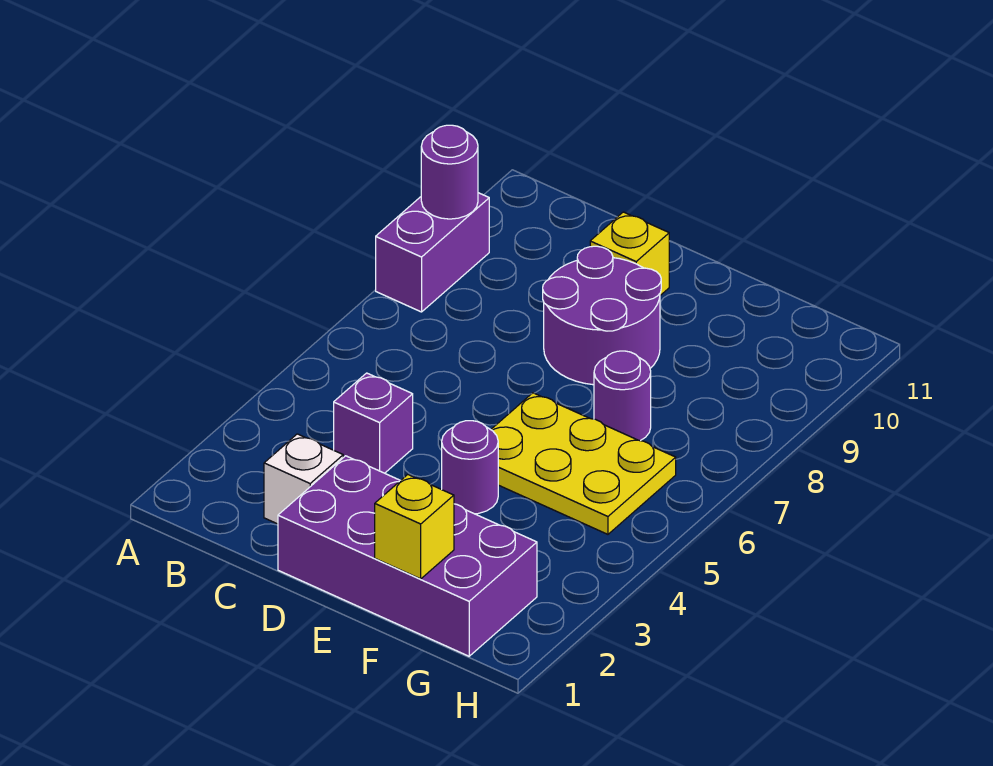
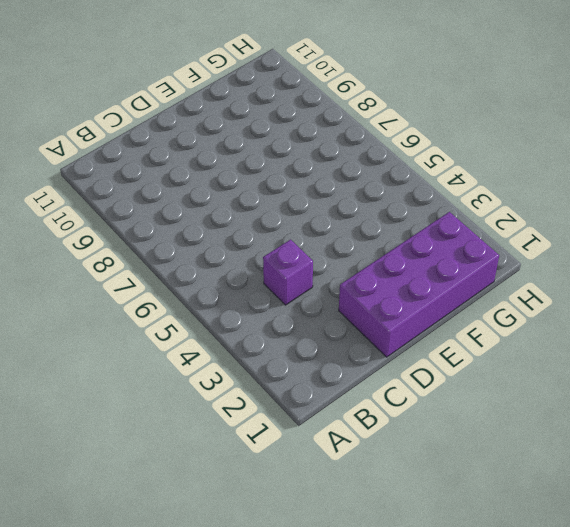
none -> purple brick A8:A9 level 1
none -> white brick C2 level 1

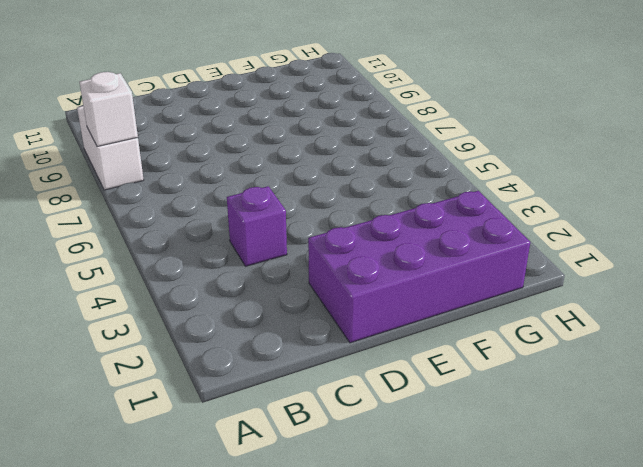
white brick A8:A9 level 1 -> purple brick A8:A9 level 1
white brick A8 level 2 -> white brick C2 level 1
none -> purple round brick D8:E9 level 1
none -> yellow brick D10 level 1

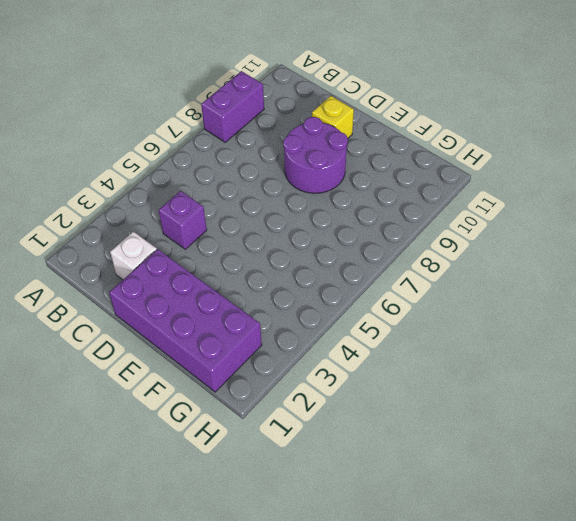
none -> purple round brick E4 level 1
none -> yellow plate E5:G6 level 1

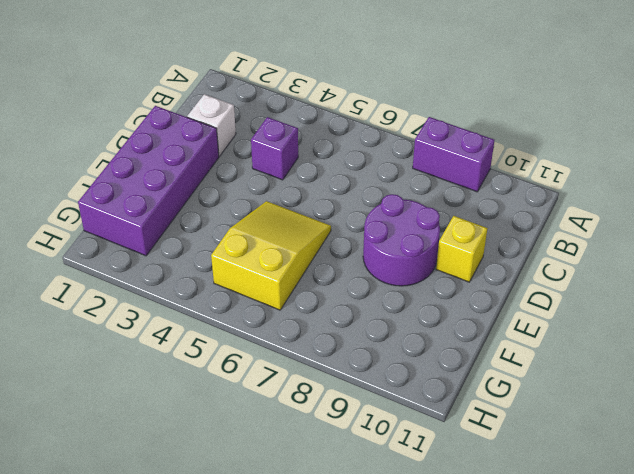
yellow slope E5:G6 level 1 top G -> yellow plate E5:G6 level 1
none -> purple round brick E4 level 1
none -> purple round brick F7 level 1

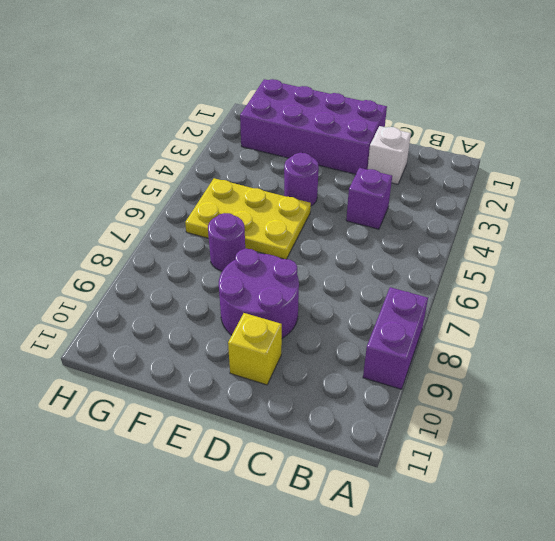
none -> purple round brick A9 level 2
none -> yellow brick F1 level 2

